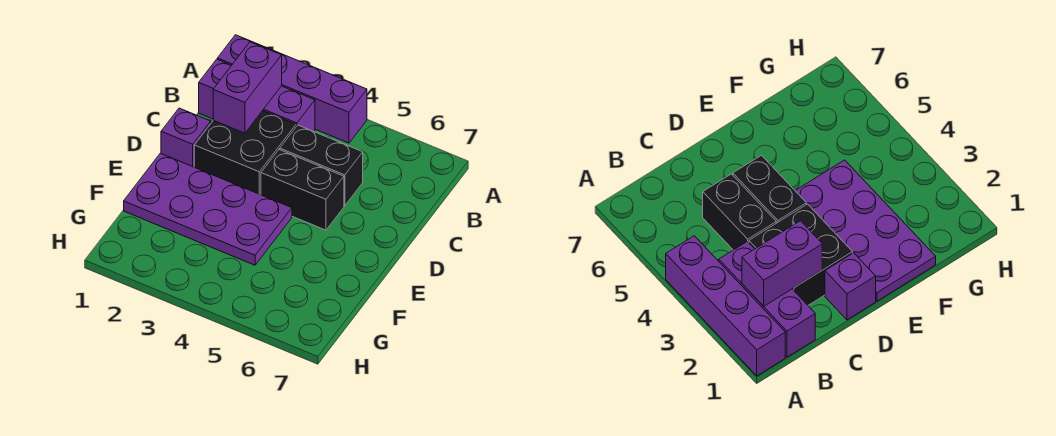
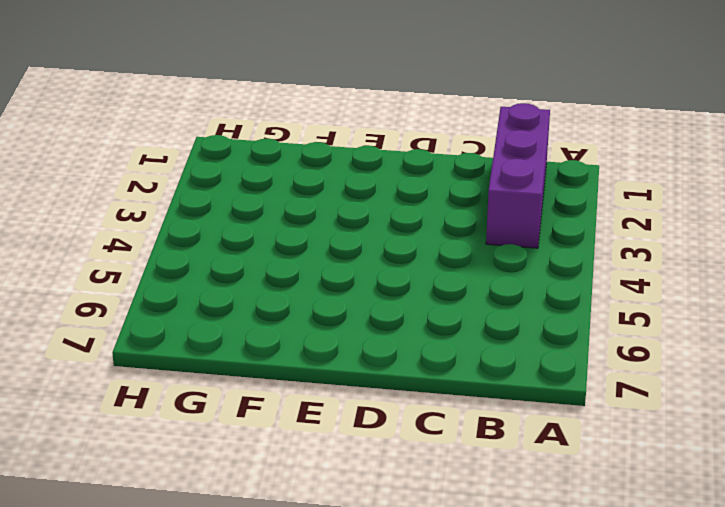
none -> purple brick A1:A4 level 1
none -> black brick C2:D3 level 1

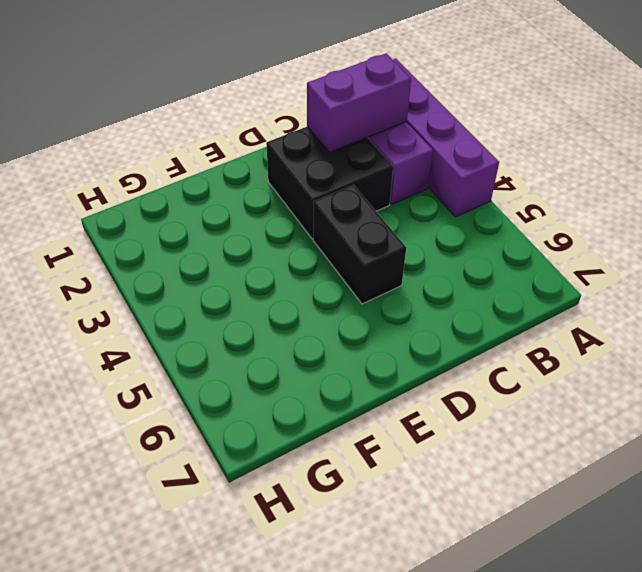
none -> black brick C4:C5 level 1
none -> purple brick D1 level 1

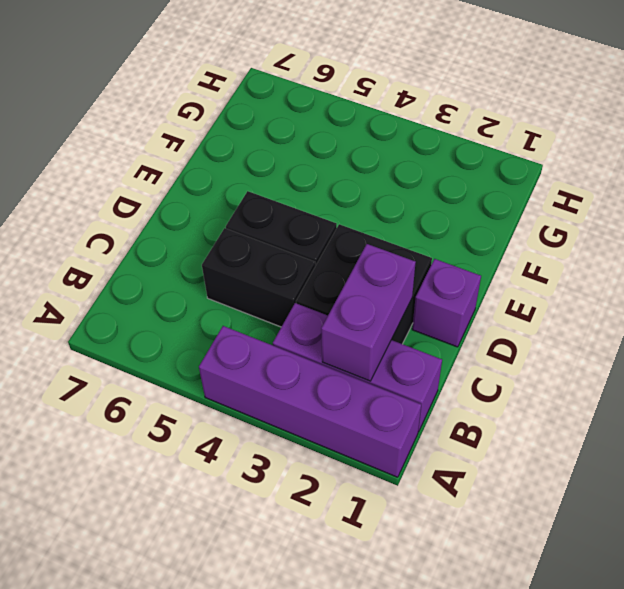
none -> purple plate E1:F4 level 1

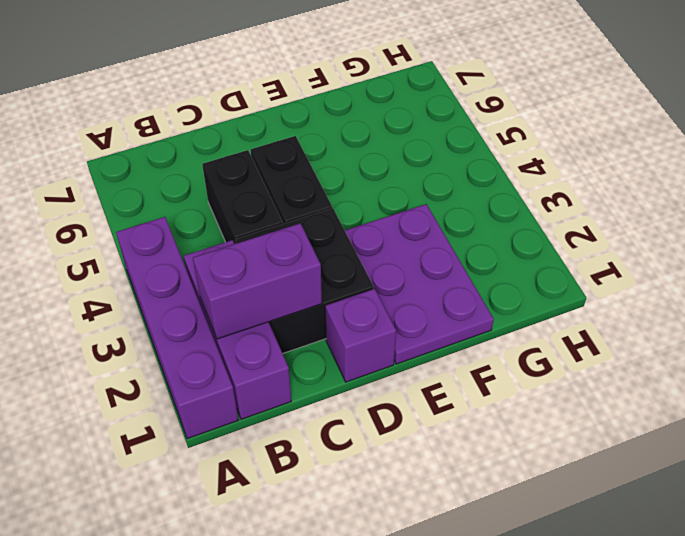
purple plate E1:F3 level 1 -> purple plate E1:F4 level 1

